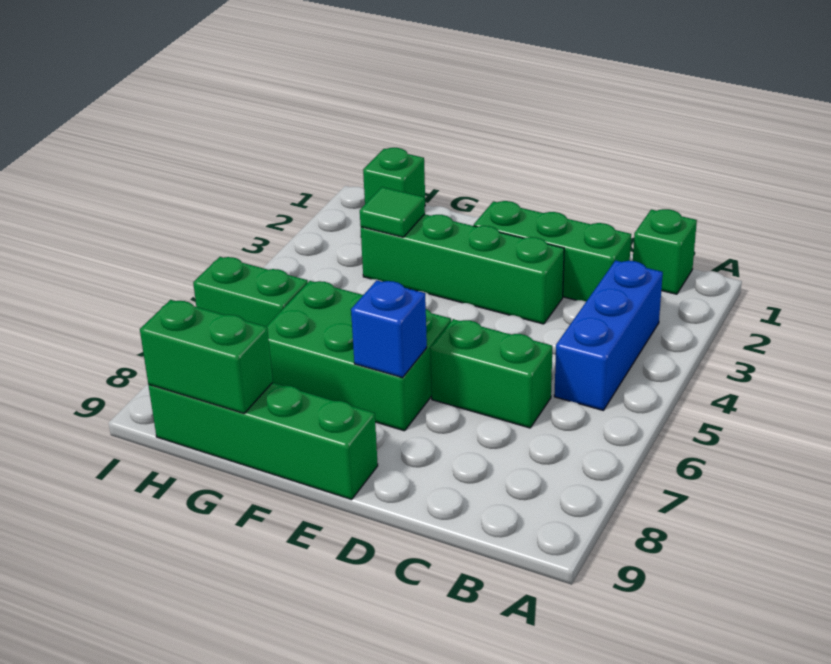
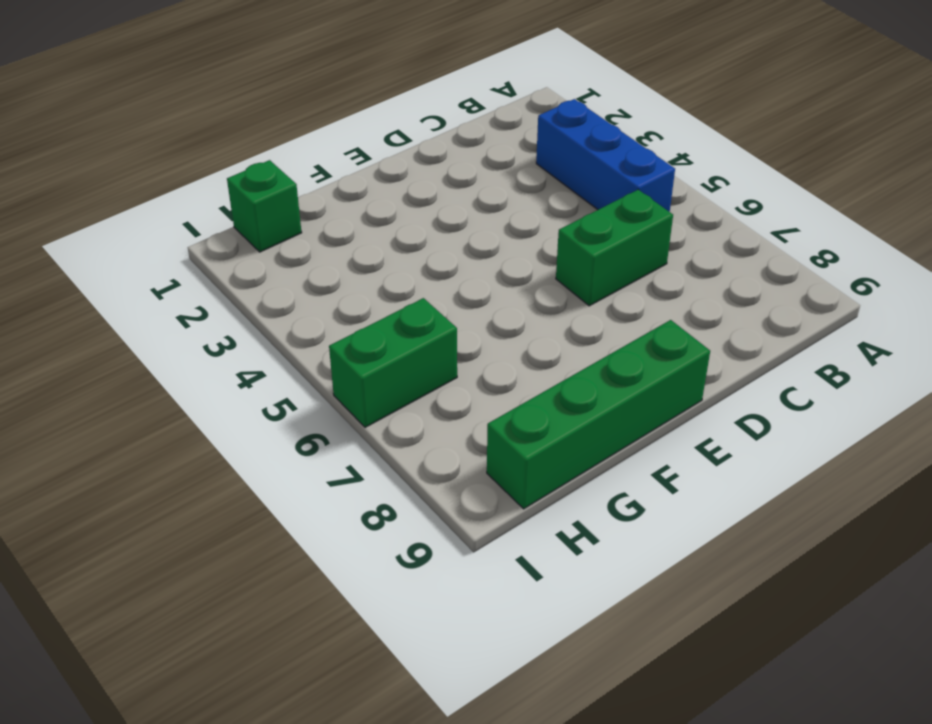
none -> green brick B1 level 1
none -> green brick C2:E2 level 1
none -> green brick D3:G3 level 1

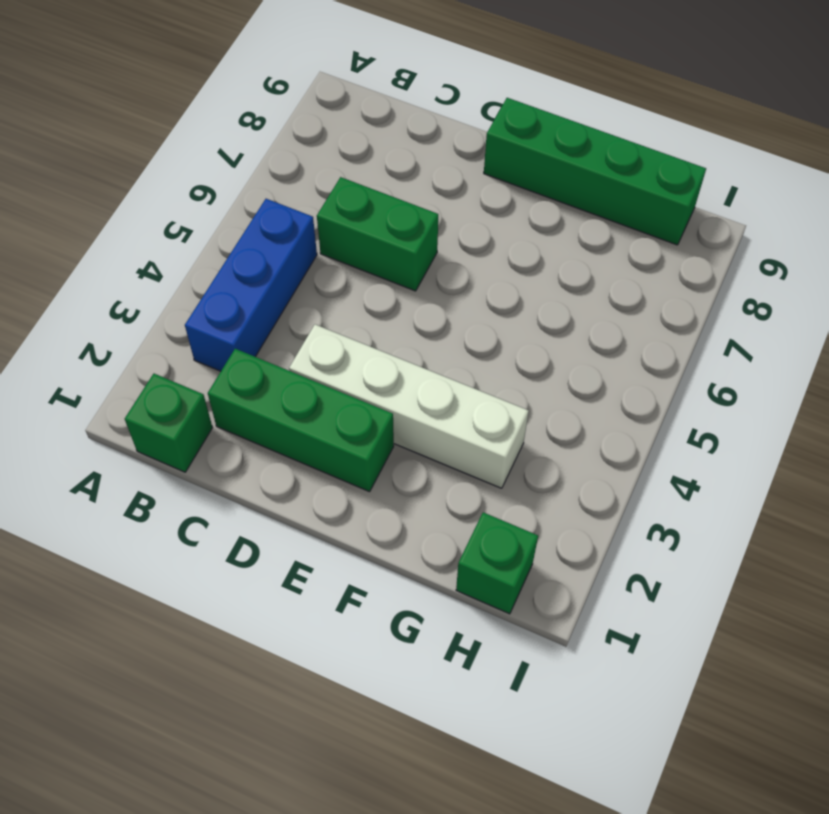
white brick D3:G3 level 1 -> green brick D3:G3 level 1
none -> green brick E6:G7 level 1
none -> green brick H6:I6 level 1
none -> blue brick E7 level 2

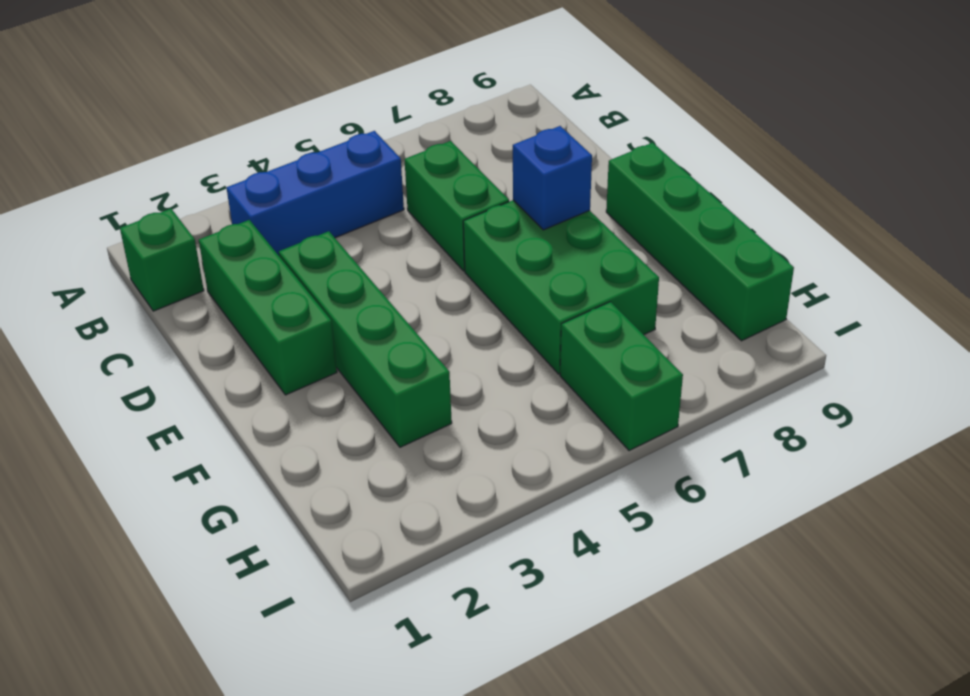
none -> green brick H1 level 1
none -> green tile G3 level 2
none -> green brick G9:H9 level 2

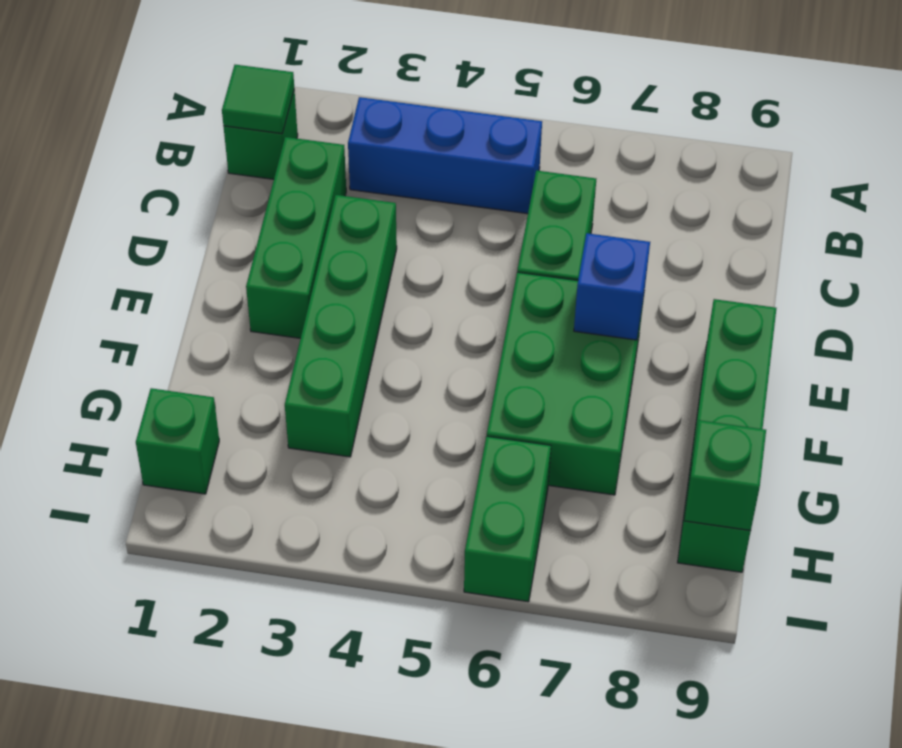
green tile B1 level 2 -> green tile G3 level 2
green brick H9 level 2 -> green brick G9:H9 level 2

